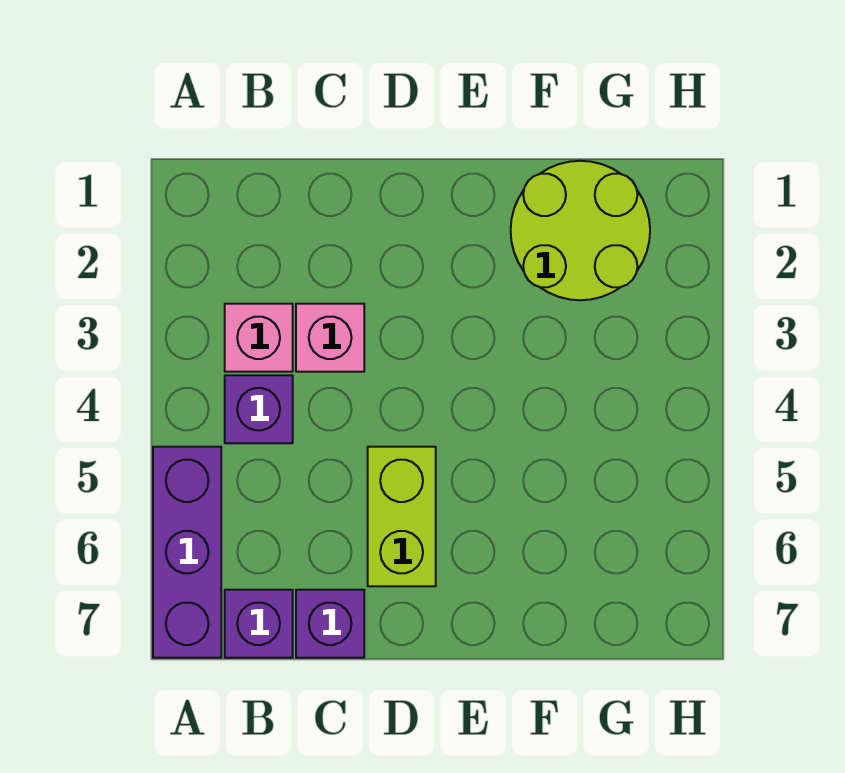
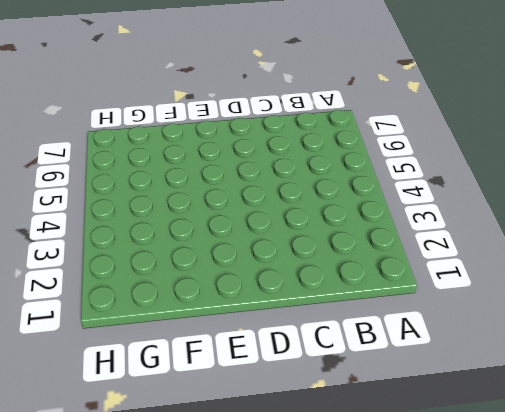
none -> purple brick A5:A7 level 1
none -> pink brick B3 level 1

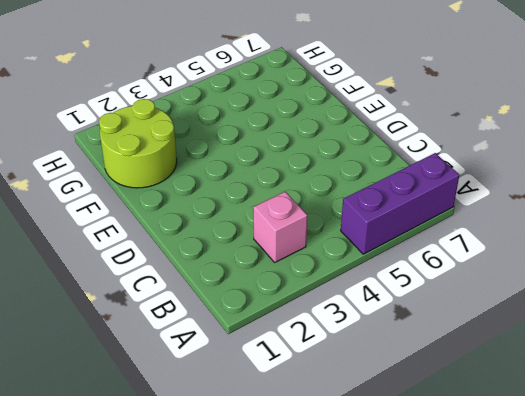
none -> purple brick B4 level 1
none -> purple brick B7 level 1

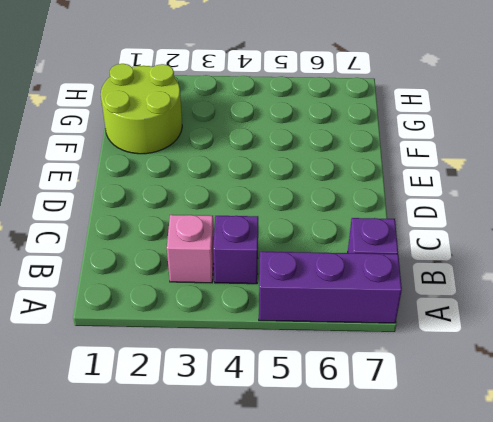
none -> pink brick C3 level 1
none -> purple brick C7 level 1

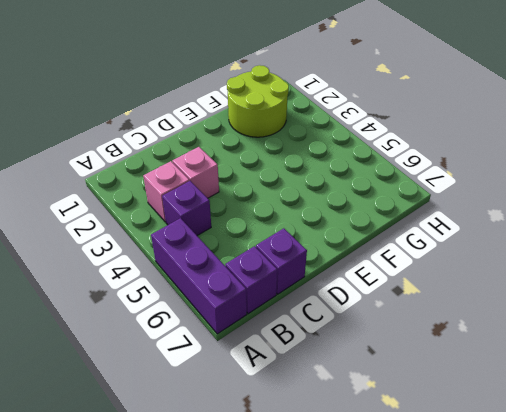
none -> lime brick D5:D6 level 1

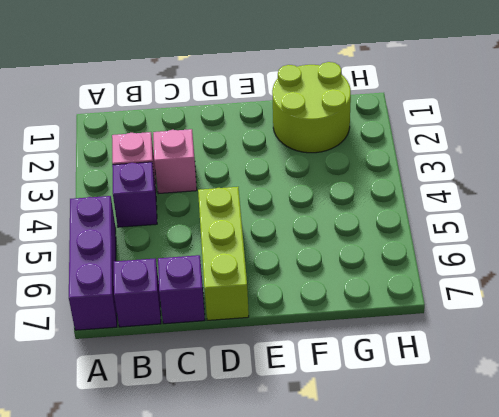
lime brick D5:D7 level 1 -> lime brick D5:D6 level 1

